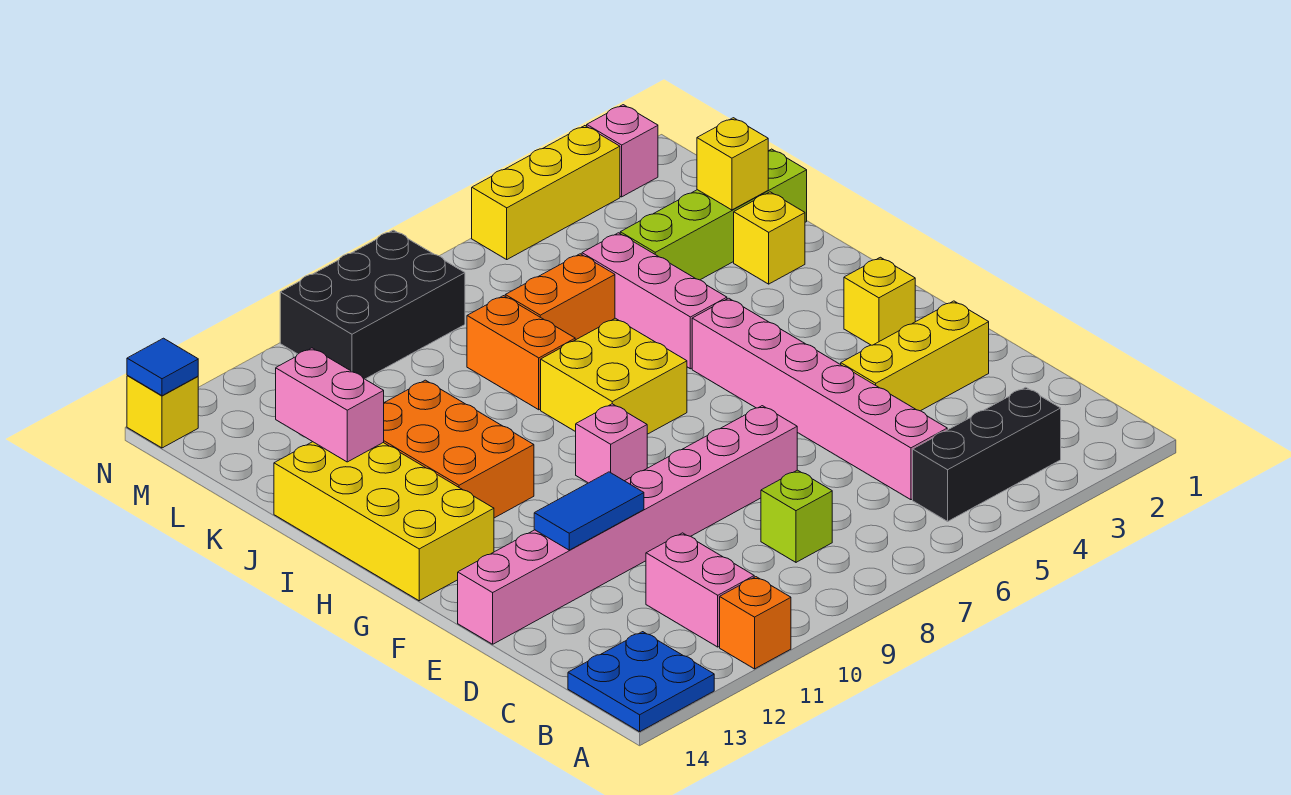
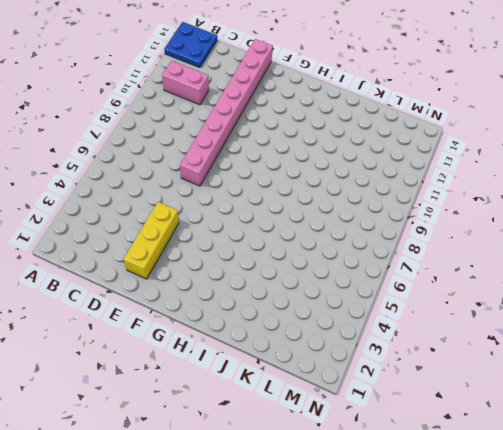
none -> orange brick A11 level 1
none -> black brick B3:B5 level 1
none -> pink brick C5:H5 level 1

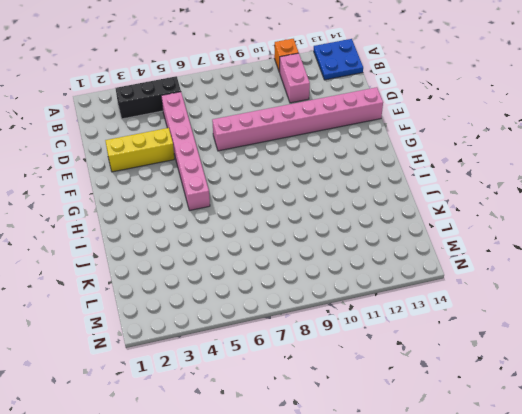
none -> lime brick C8 level 1
none -> yellow brick G2 level 1
none -> pink brick G9 level 1

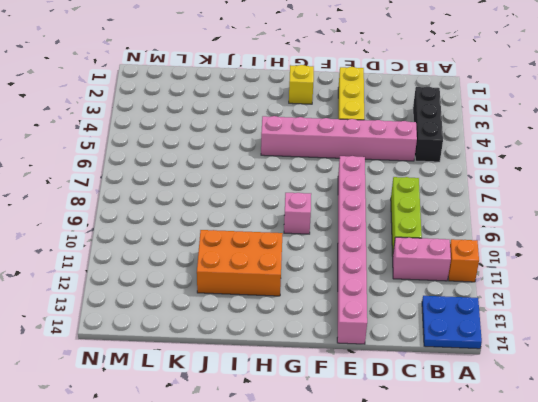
lime brick C8:C10 level 1 -> lime brick C8 level 1
none -> yellow brick G13:J14 level 1
none -> yellow brick H7:I8 level 1
none -> pink brick I5:K5 level 1

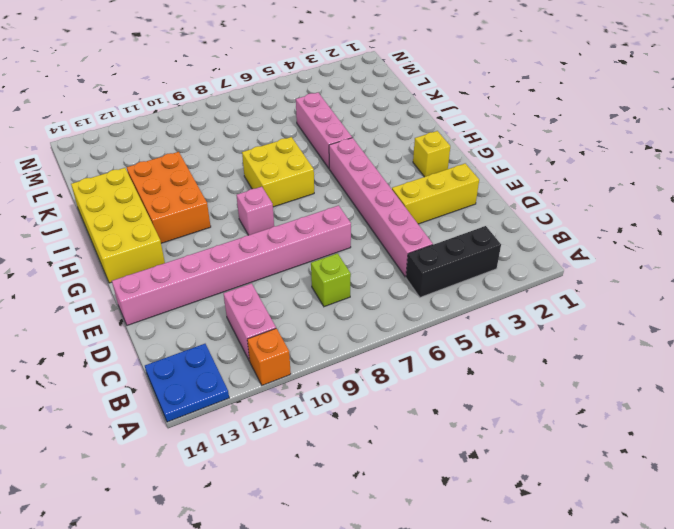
none -> yellow brick J2 level 1
none -> orange brick J8:K8 level 1
none -> lime brick K1:K4 level 1

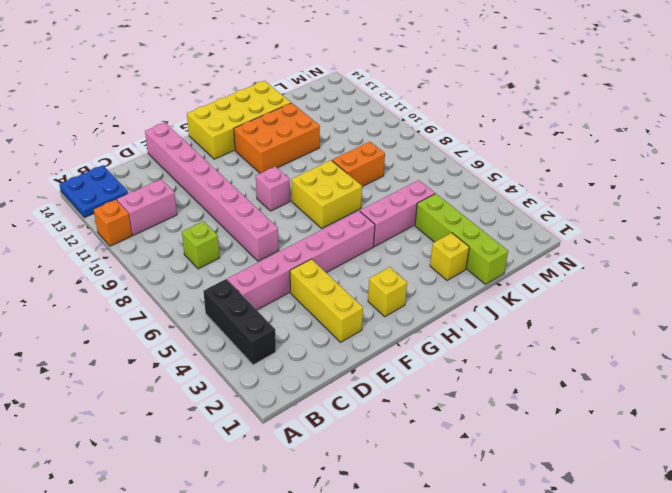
none -> orange brick K6:K7 level 1
none -> black brick M8:N10 level 1
none -> pink brick N2 level 1

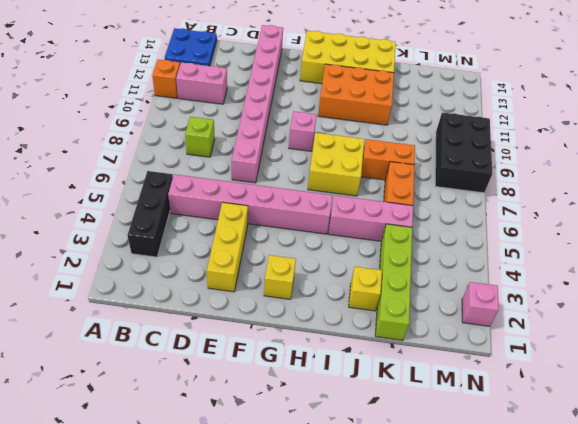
none -> yellow brick N3:N5 level 1
none -> yellow brick N14 level 1
none -> blue tile E11:E12 level 2

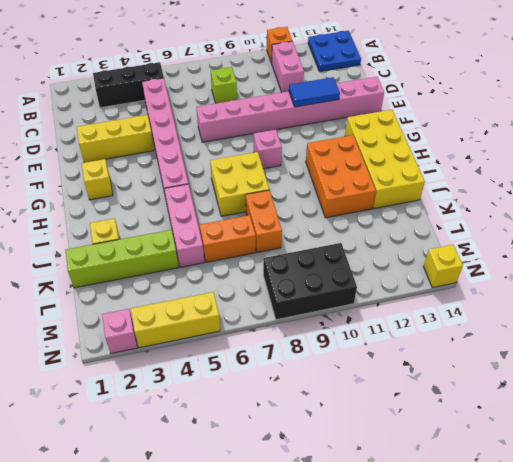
none -> pink brick J13:K13 level 2
none -> yellow brick K2 level 2
none -> blue tile N14 level 2

